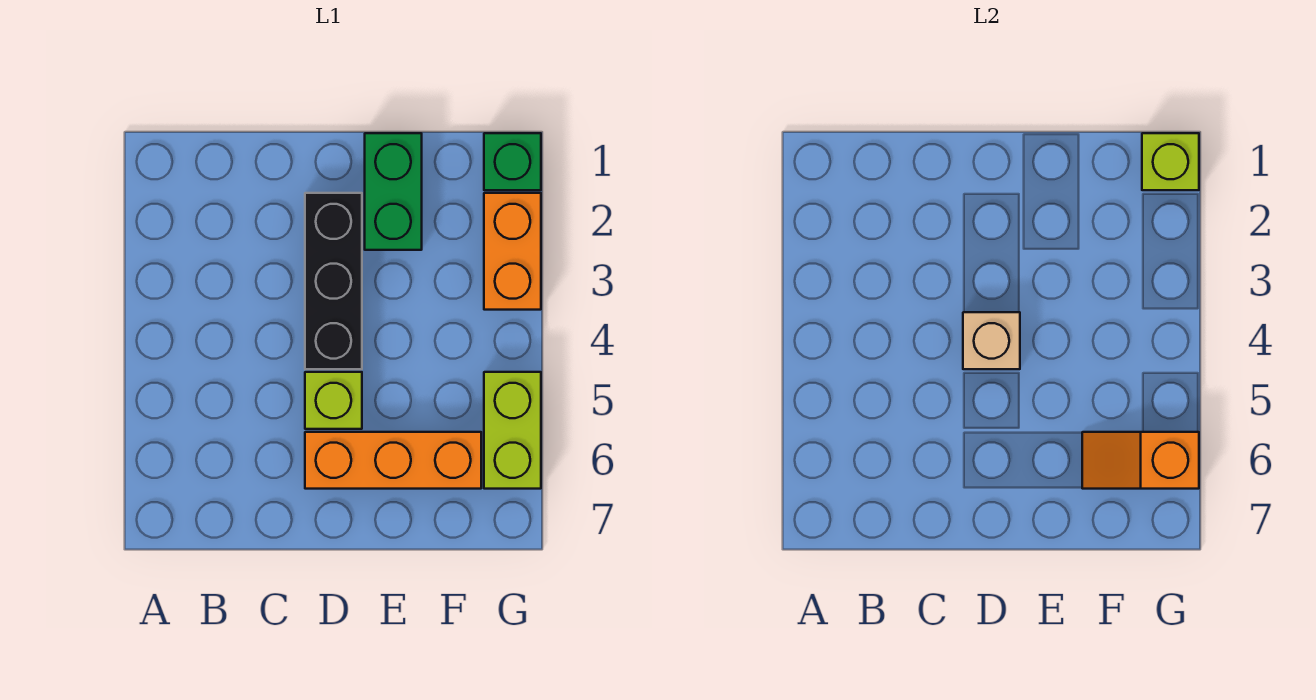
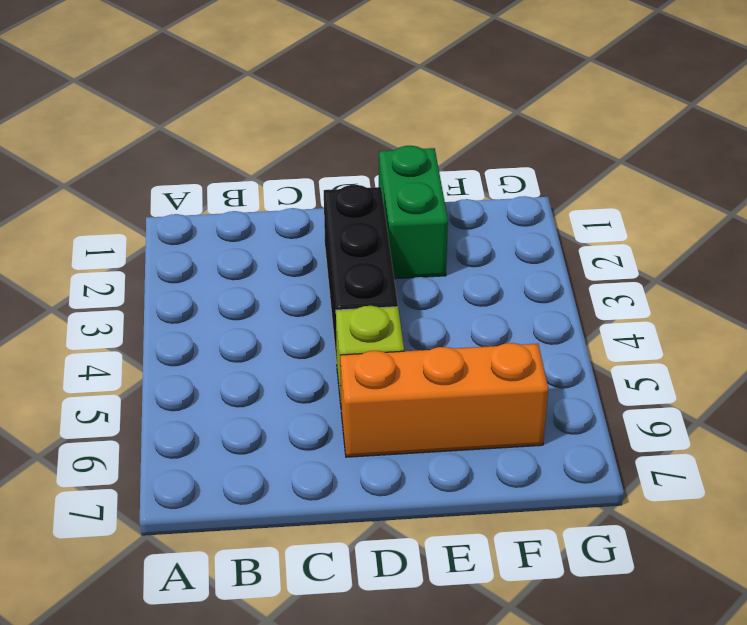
none -> green brick G1 level 1
none -> orange brick G2:G3 level 1

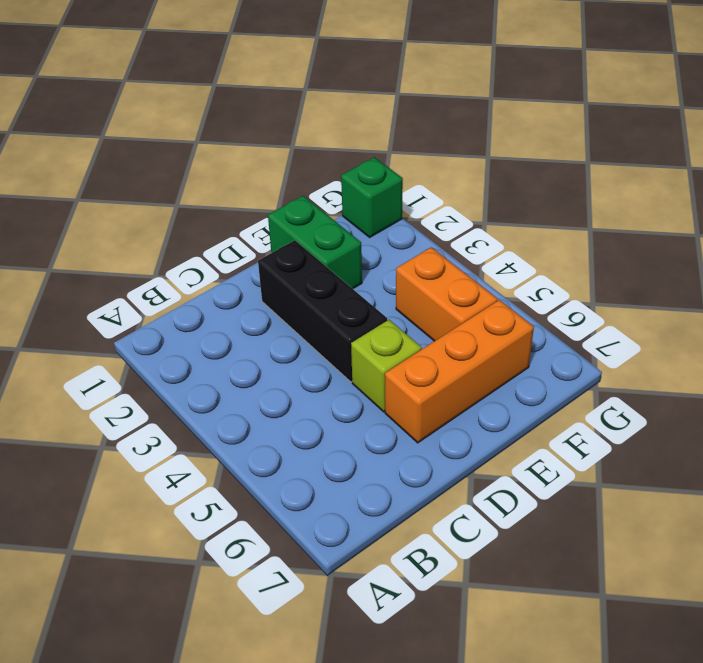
orange brick F4:F5 level 1 -> orange brick G2:G3 level 1
none -> lime brick G5:G6 level 1
none -> tan brick D4 level 2

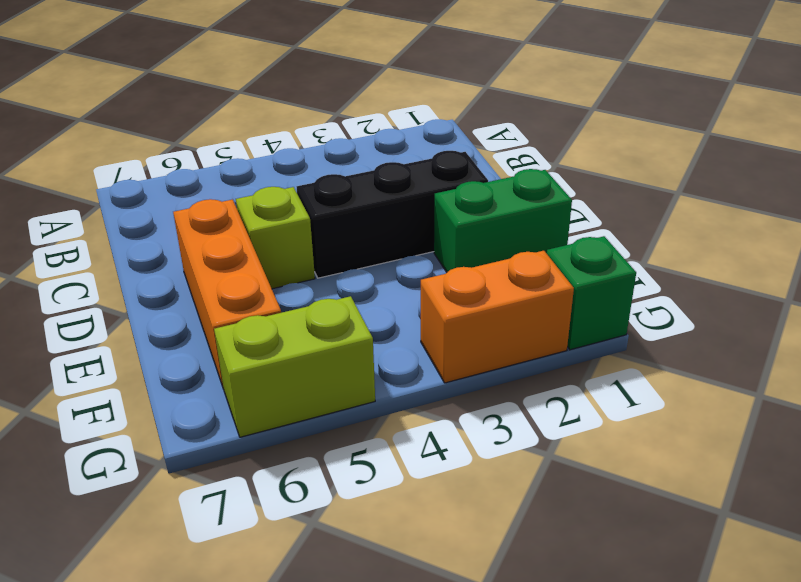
none -> tan brick D4 level 2
none -> orange slope F6:G6 level 2 top G

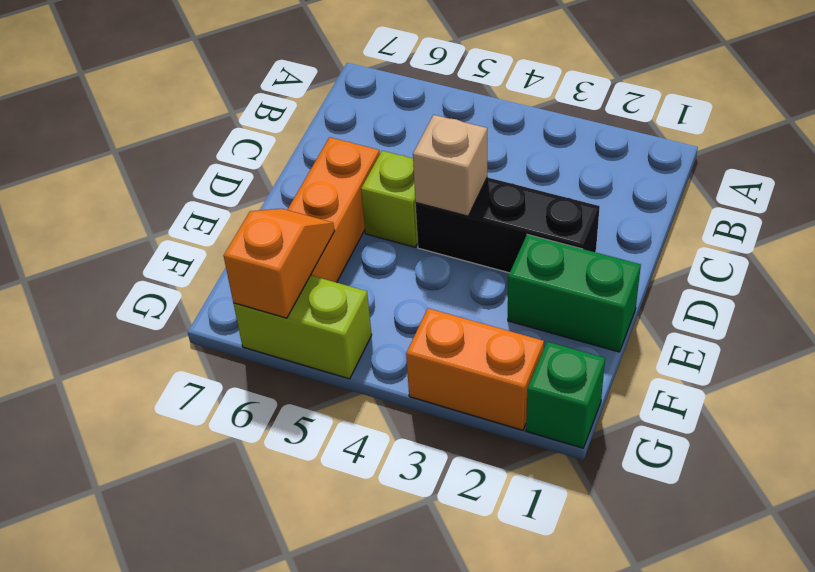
none -> lime brick G1 level 2

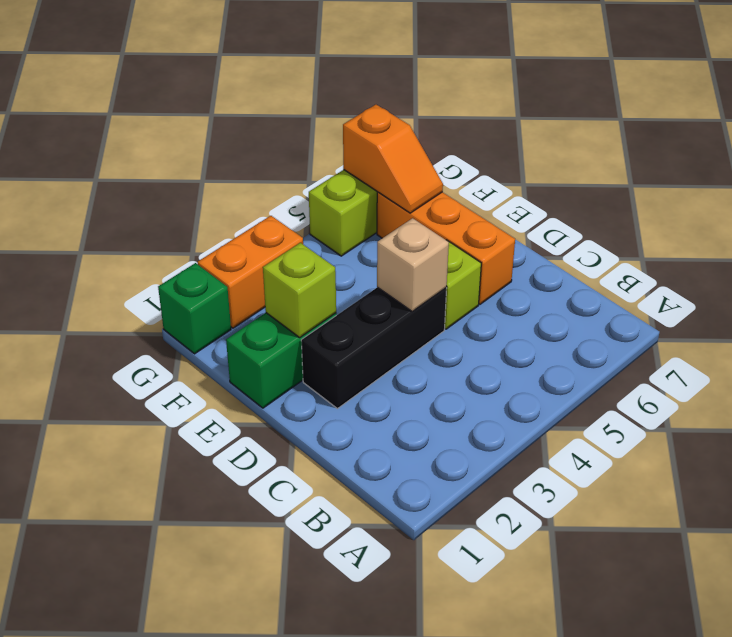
lime brick E2 level 2 -> lime brick G1 level 2

